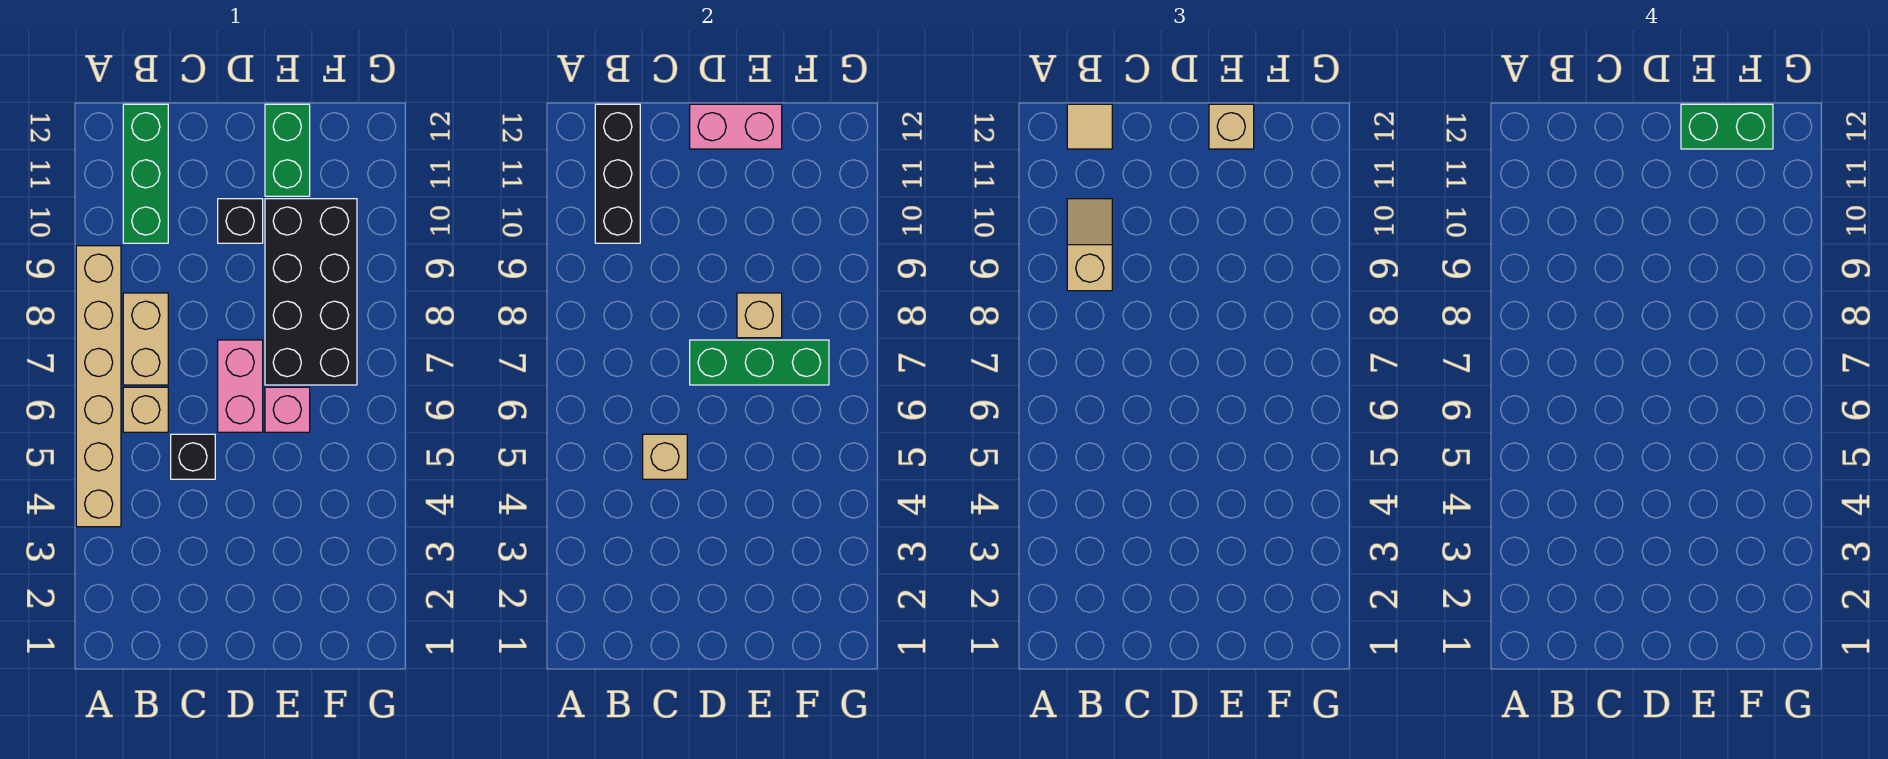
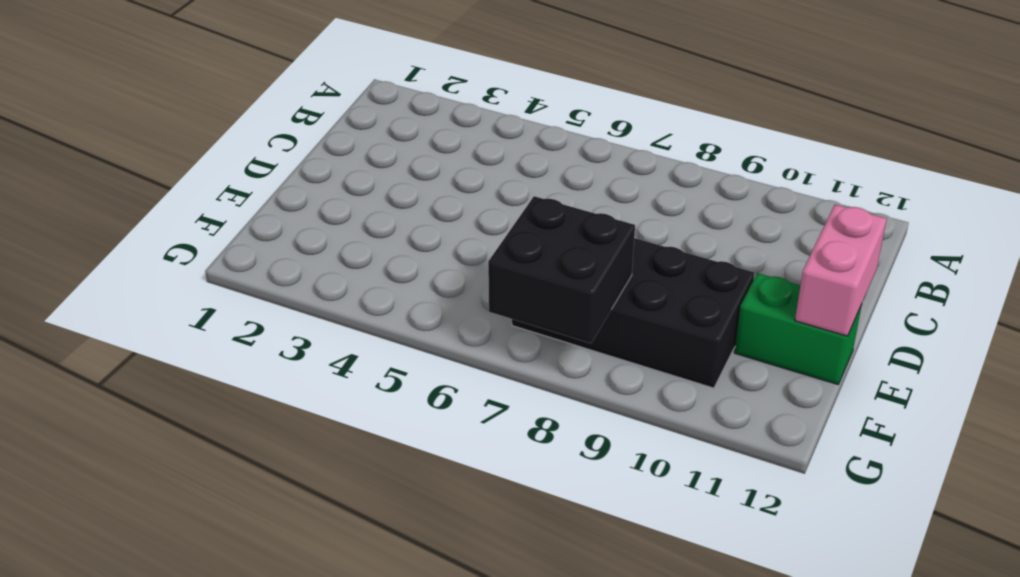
black brick F7:G8 level 2 -> green brick D7:F7 level 2
none -> tan brick A4:A9 level 1
none -> tan brick B6 level 1
none -> tan brick B7:B8 level 1

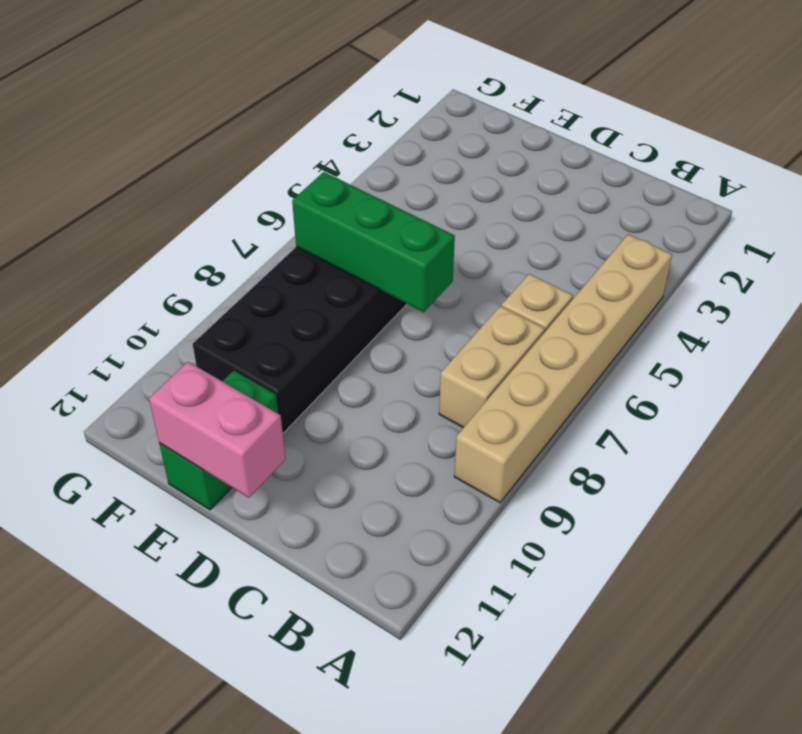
none -> green brick B10:B12 level 1
none -> black brick C5 level 1
none -> pink brick D6:D7 level 1

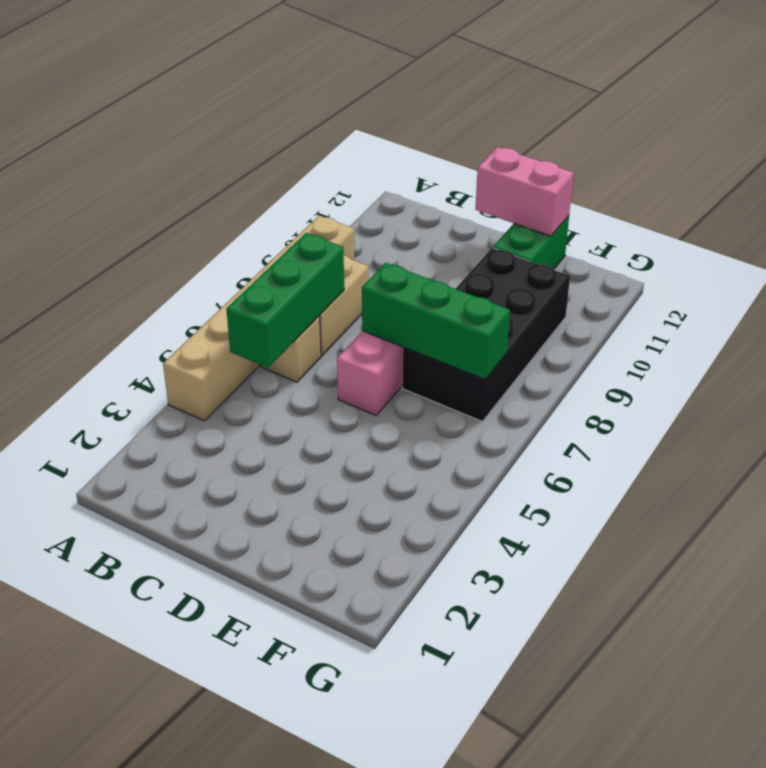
green brick B5:B7 level 2 -> green brick B10:B12 level 1
none -> black brick C5 level 1
none -> black brick D10 level 1
none -> pink brick E6 level 1

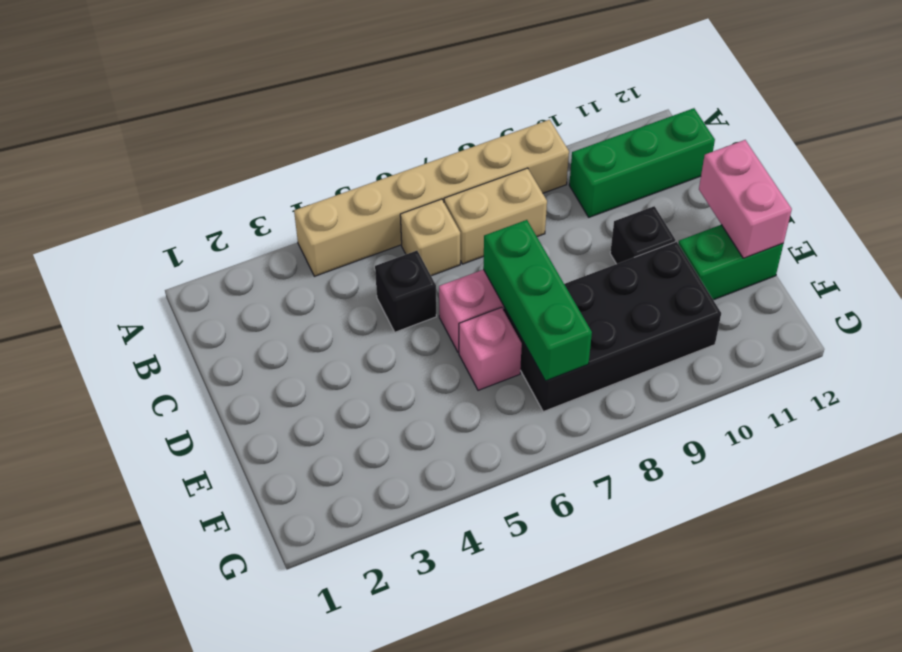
none -> black brick B10:B12 level 2
none -> tan brick C5 level 2
none -> tan brick E8 level 2

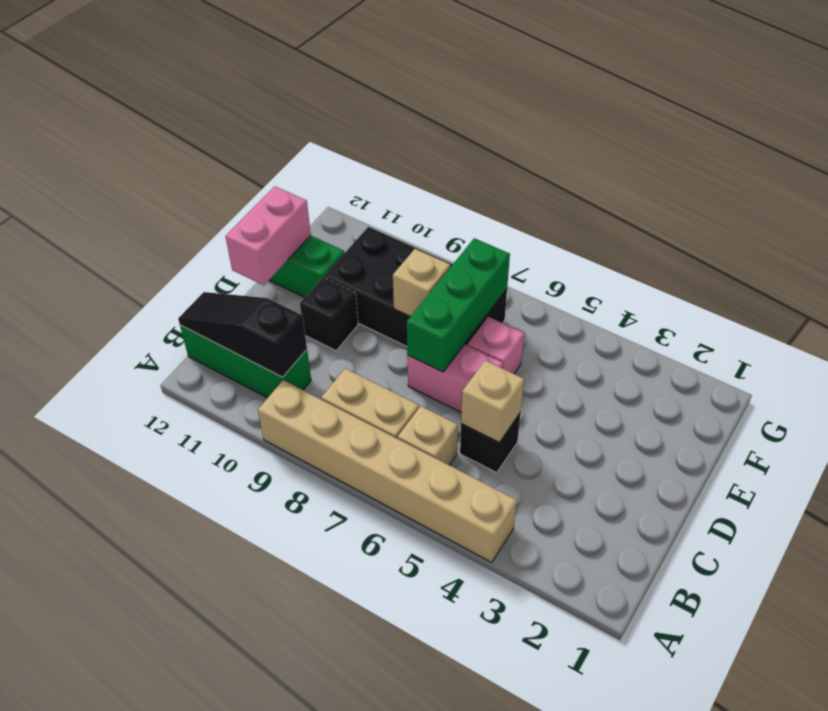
black slope B10:B12 level 2 top 10 -> black brick B10:B12 level 2
none -> tan slope B9:B10 level 3 top 9
none -> tan tile B12 level 3
none -> tan brick E12 level 3

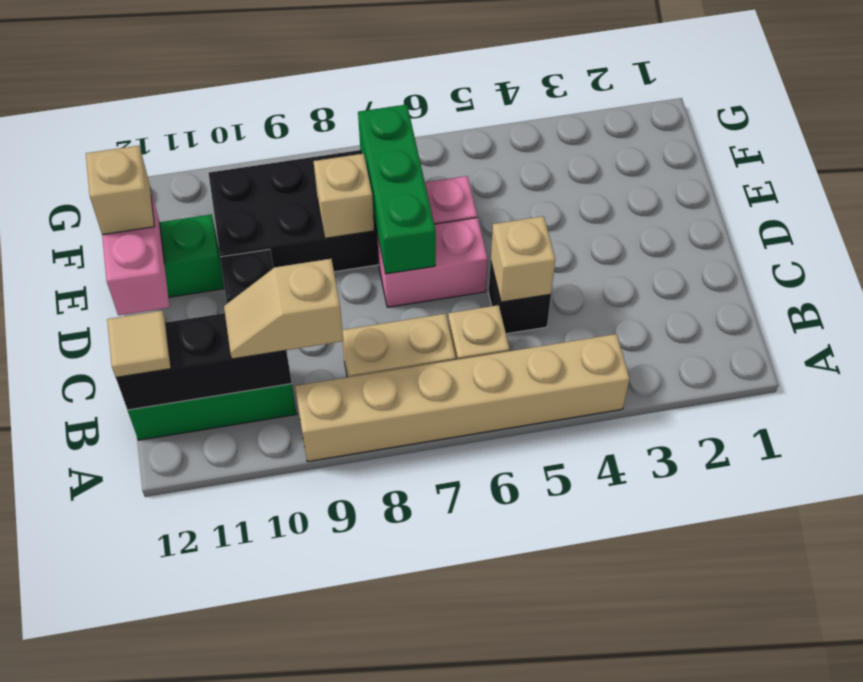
none -> green brick E12:F12 level 4

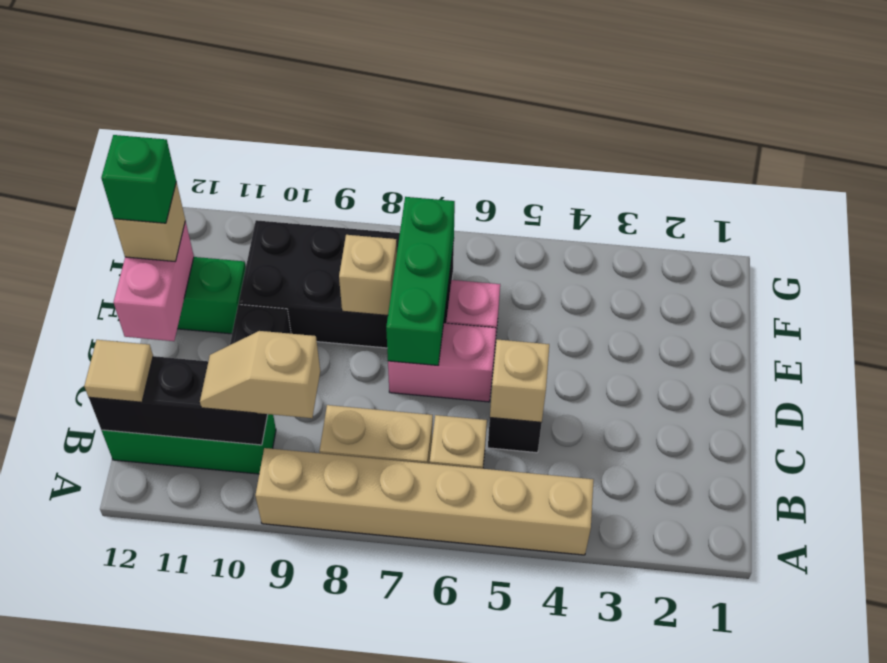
green brick E12 level 4 -> green brick E12:F12 level 4

